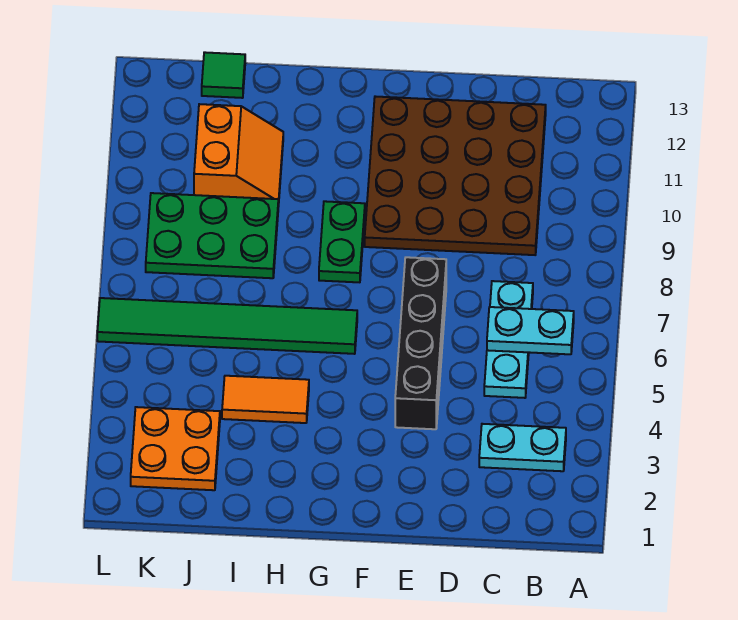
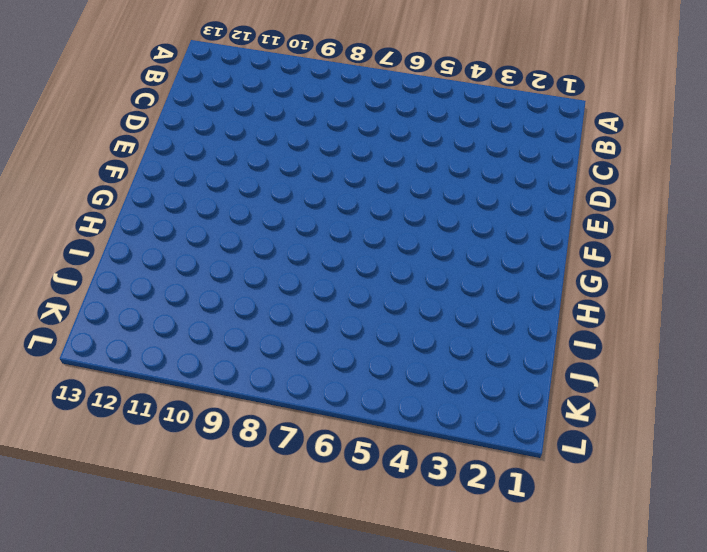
none -> cyan plate B3:C3 level 1
none -> cyan plate C5:C7 level 1
none -> brown plate C9:F12 level 1

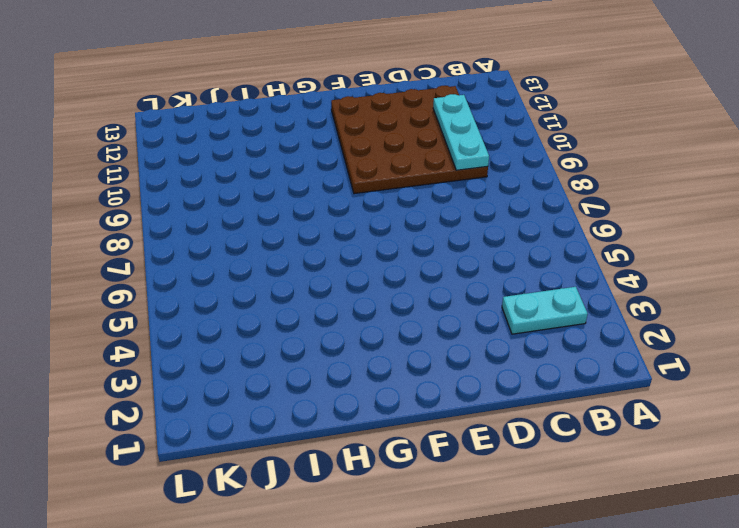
cyan plate C9:C11 level 2 -> cyan plate C5:C7 level 1
none -> black brick E4:E7 level 1
none -> green tile G6:L6 level 1
none -> green plate G8:G9 level 1

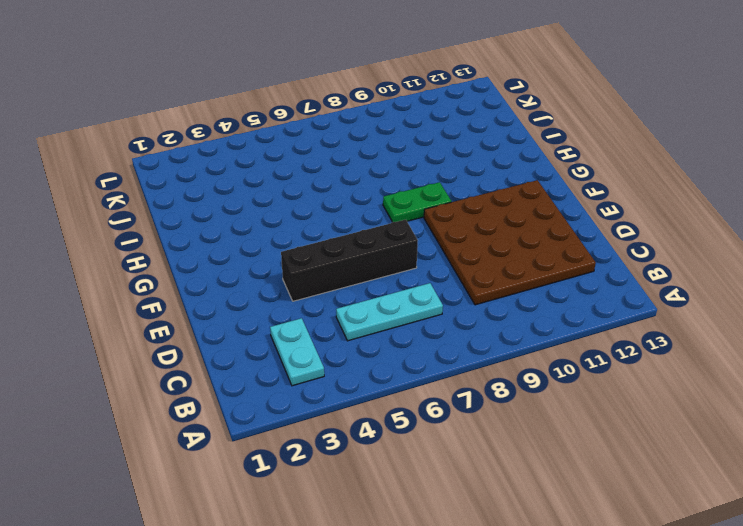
none -> green tile G6:L6 level 1
none -> orange tile H4:I4 level 1
none -> green plate I8:K9 level 1

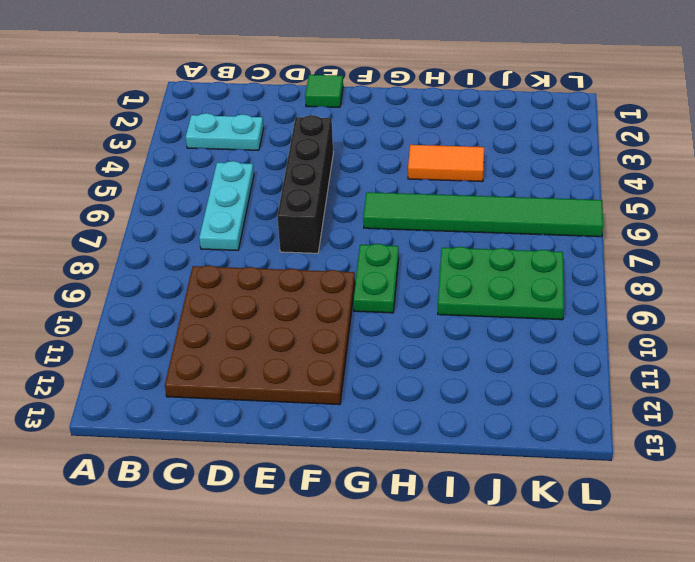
green tile E1 level 1 -> green tile J13 level 1
none -> orange slope I10:J11 level 1 top J
none -> orange plate J2:K3 level 1
none -> cyan plate B6:C6 level 2

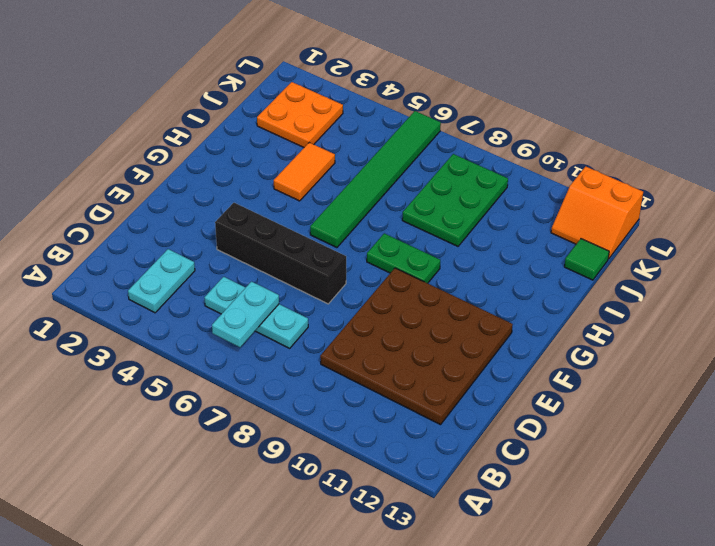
orange slope K12:L13 level 1 top L -> orange slope I10:J11 level 1 top J

